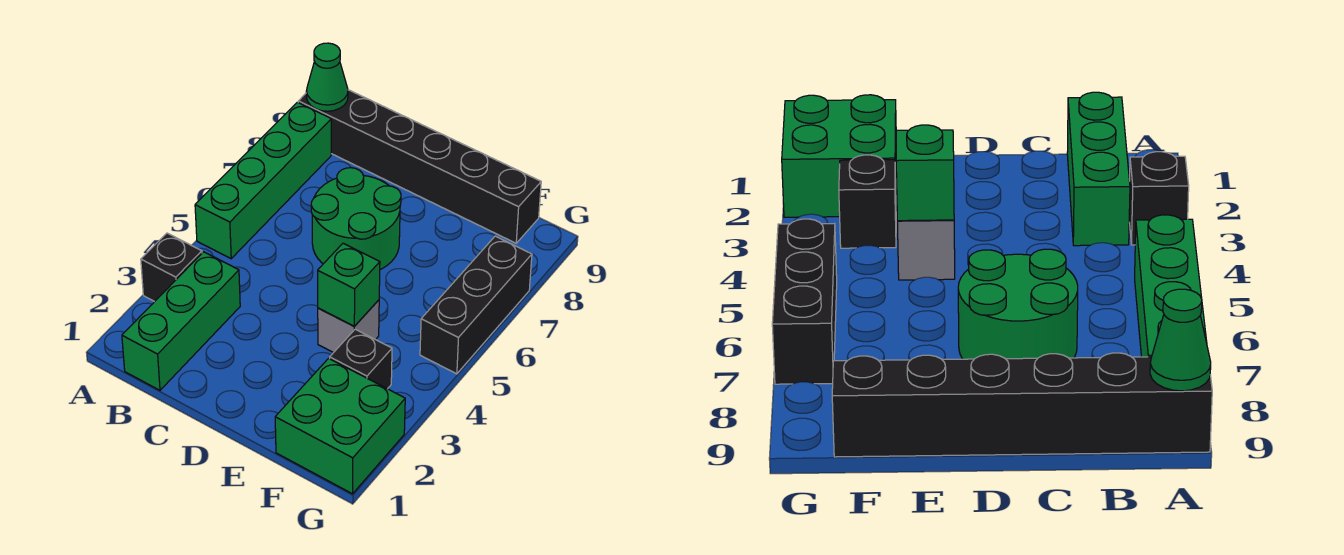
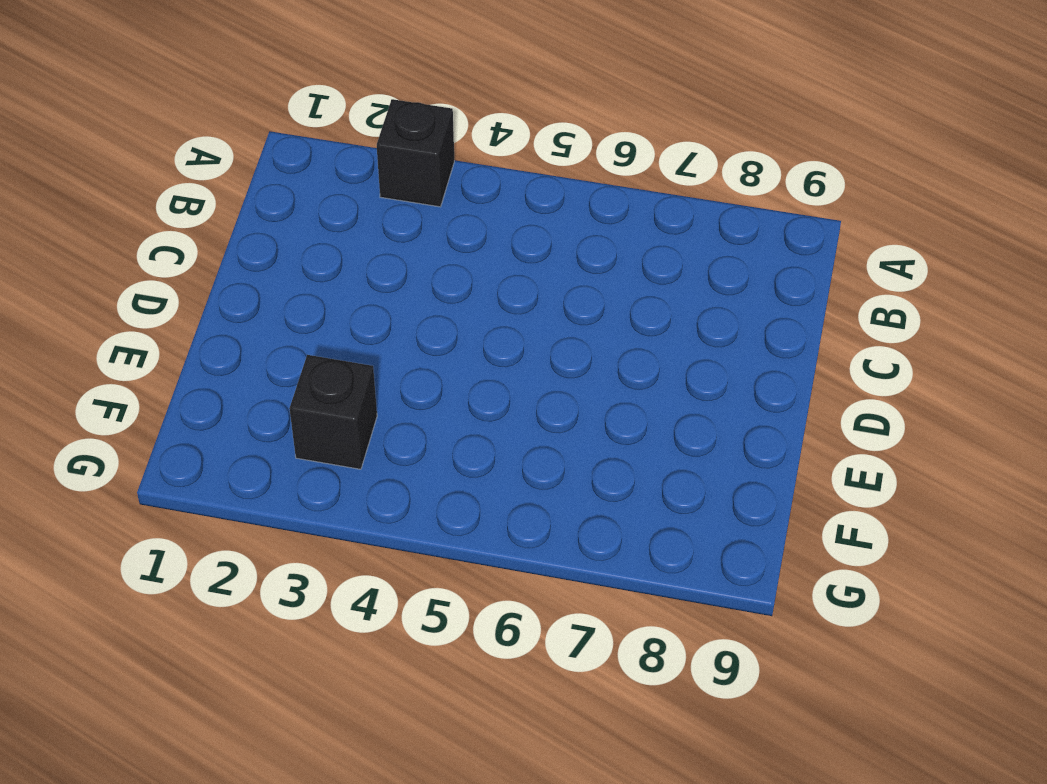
none -> green brick A5:A8 level 1
none -> black brick A9:F9 level 1

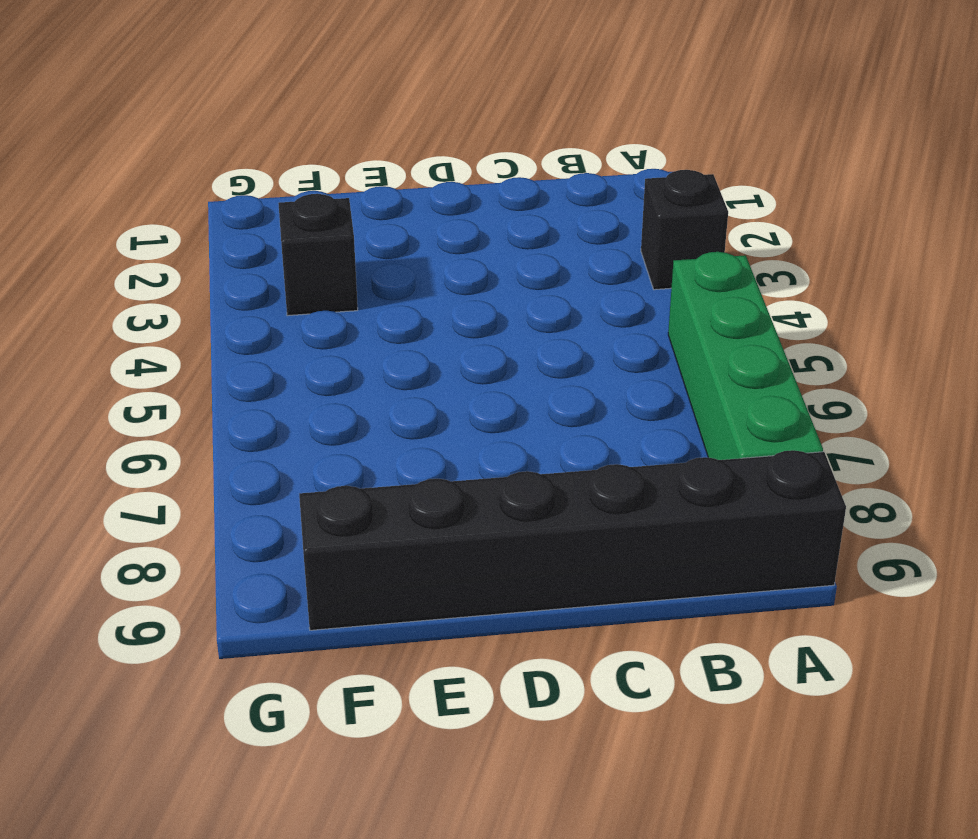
none -> green brick B1:B3 level 1
none -> green round brick C6:D7 level 1

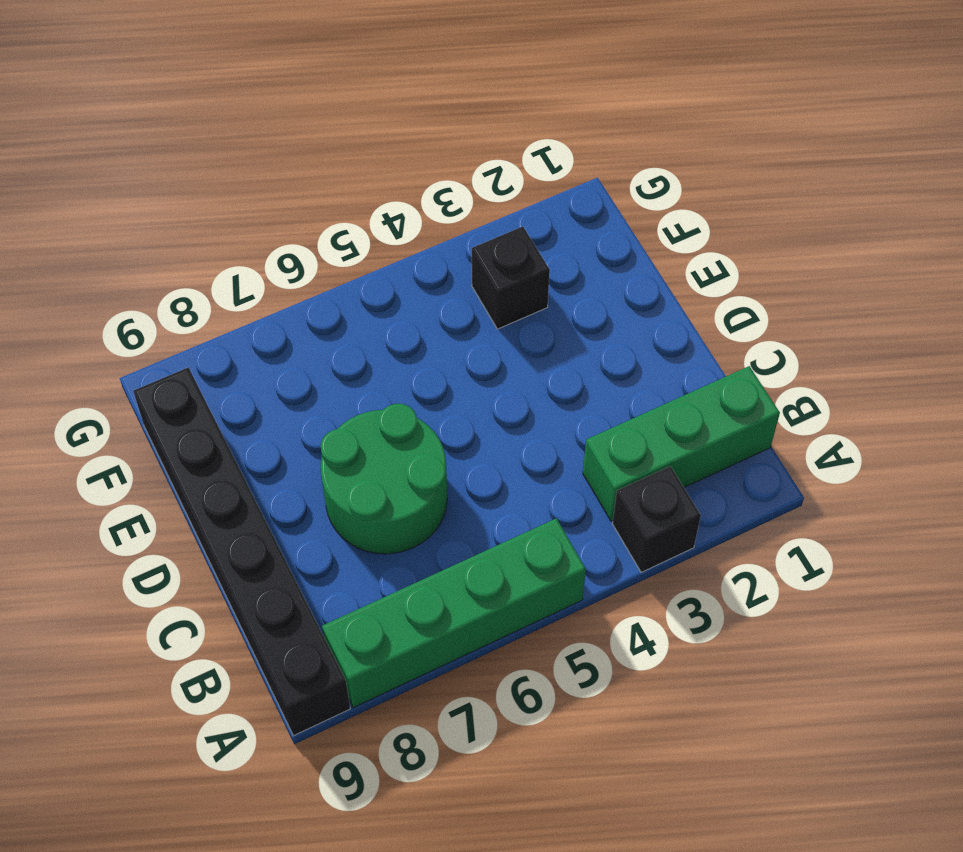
none -> grey brick E4 level 1
none -> green brick F1:G2 level 1

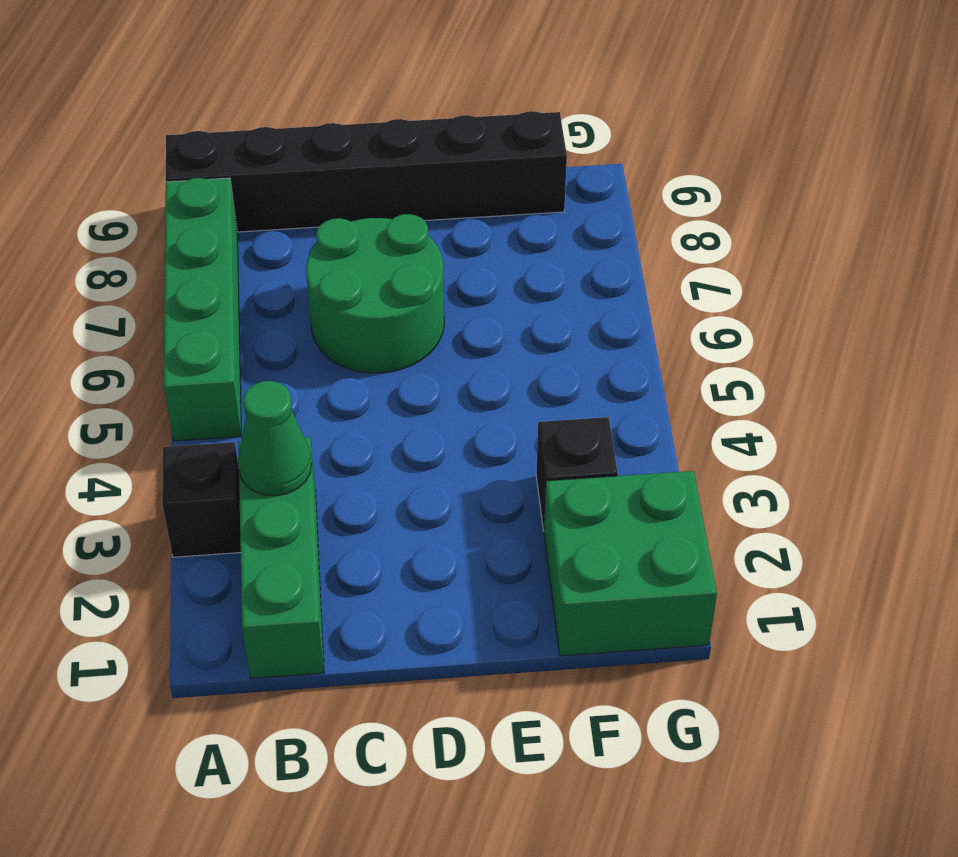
green cone B3 level 2 -> green cone A9 level 2
none -> grey brick E4 level 1
none -> black brick G5:G7 level 1

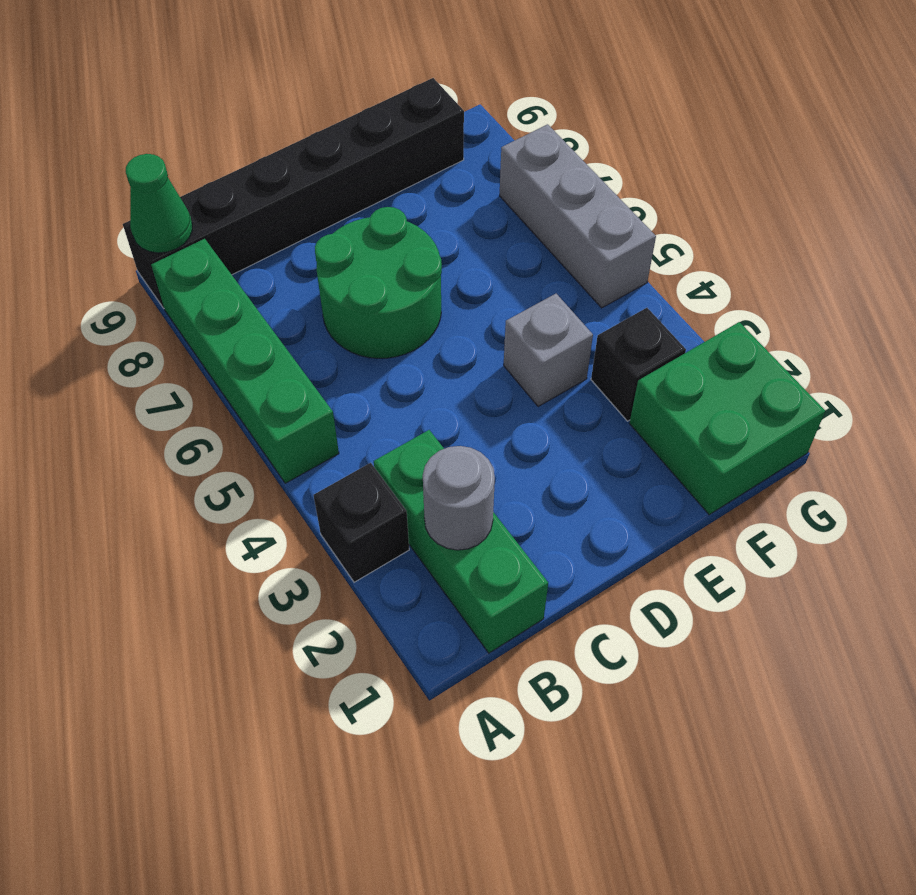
grey round brick B2 level 2 -> none
grey brick G5:G7 level 1 -> black brick G5:G7 level 1
none -> green brick E4 level 2

